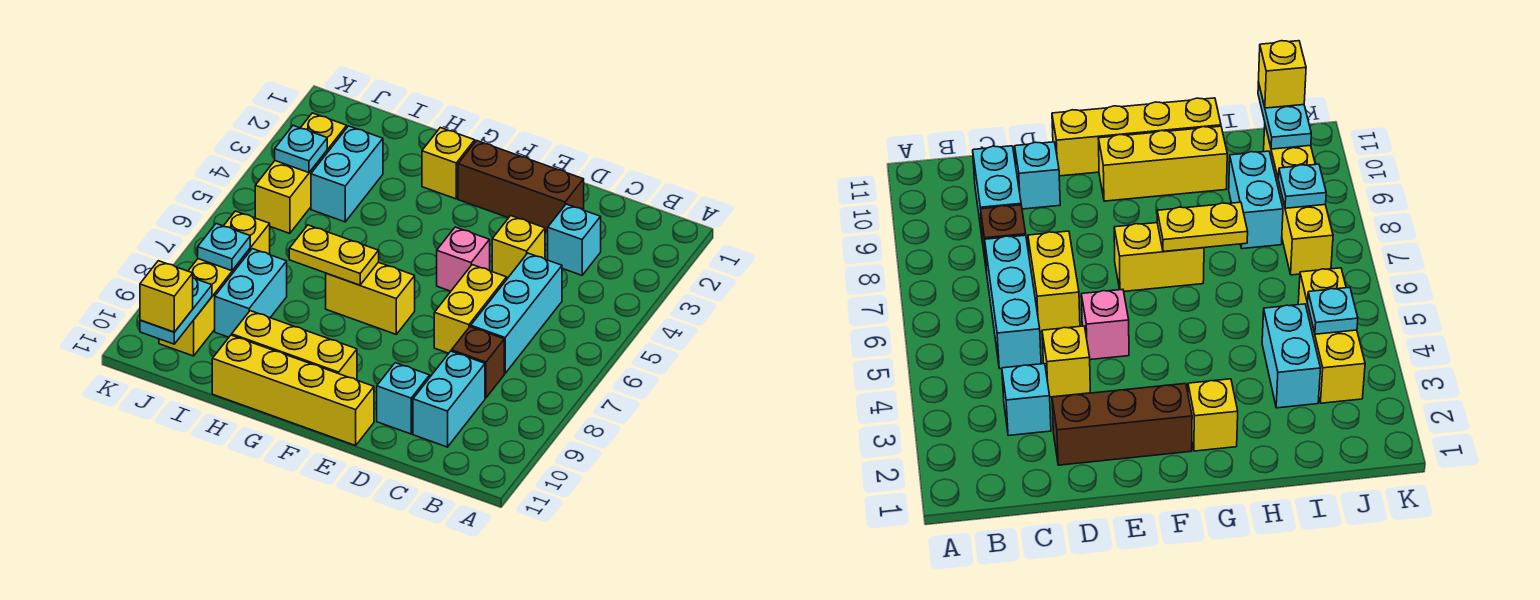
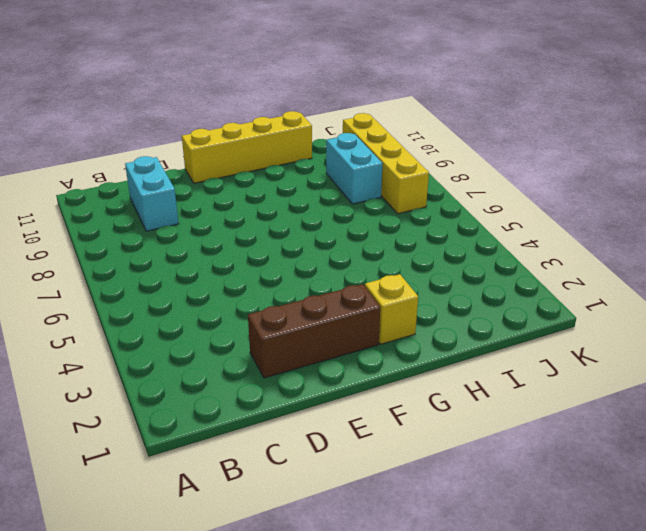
none -> cyan brick C3 level 1
none -> cyan brick C5:C7 level 1
none -> brown brick C8 level 1

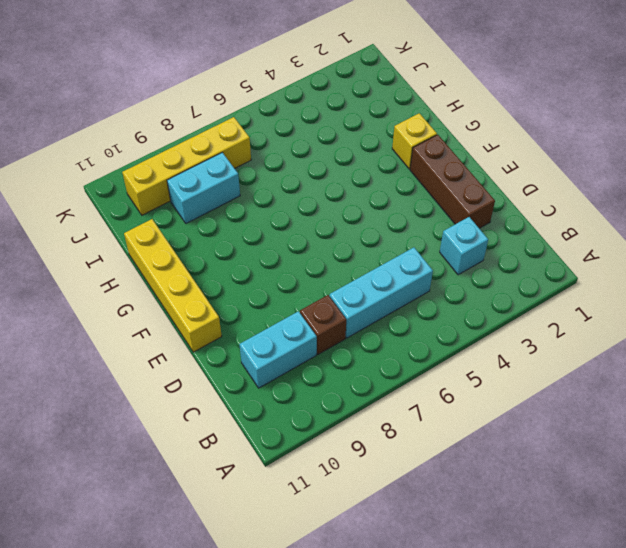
none -> yellow brick D4 level 1
none -> yellow brick D6:D7 level 1
none -> cyan brick D10 level 1

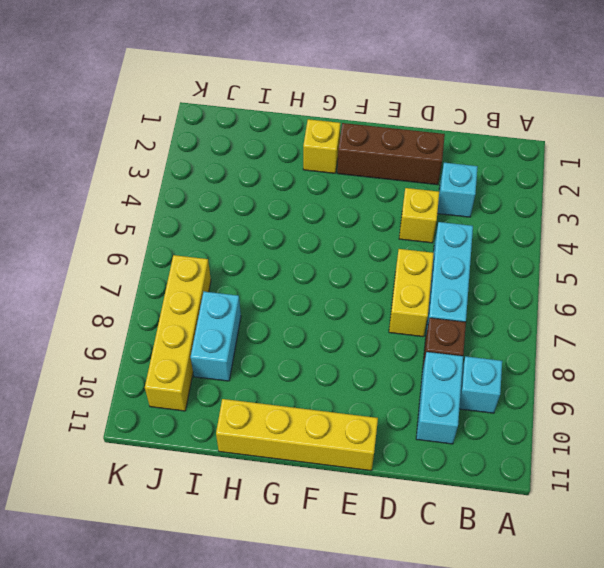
cyan brick B9 level 1 -> cyan brick D10 level 1
none -> pink brick E5 level 1
none -> yellow brick F7:G7 level 1
none -> yellow brick F10:H10 level 1

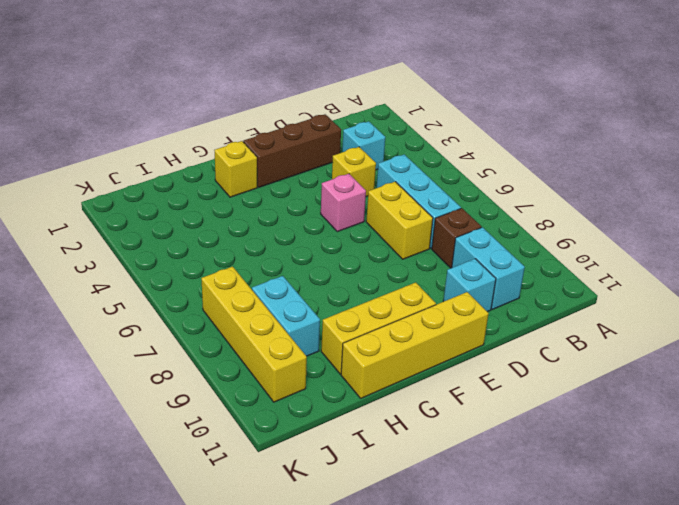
none -> yellow brick F7:G7 level 1
none -> cyan brick I3:I4 level 1
none -> yellow brick J3:J5 level 1

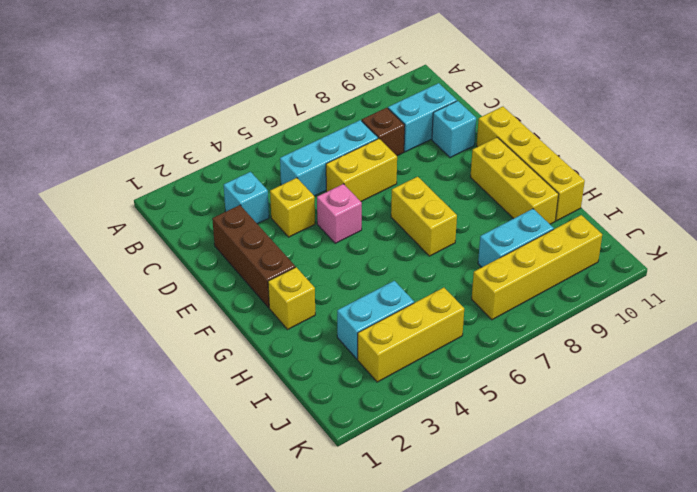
none -> yellow plate G7:H7 level 2
none -> cyan plate J4 level 2
none -> cyan plate J8 level 2

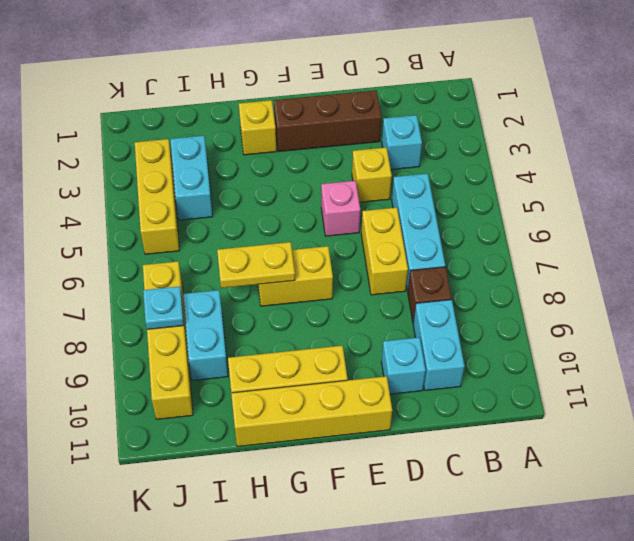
none -> cyan plate J4 level 2
none -> cyan plate J10:J11 level 2
none -> yellow brick J11 level 3

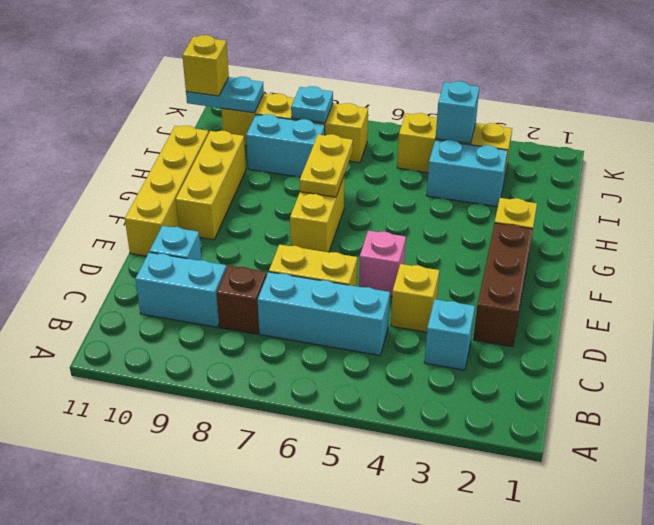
cyan brick J4 level 2 -> cyan plate J4 level 2

